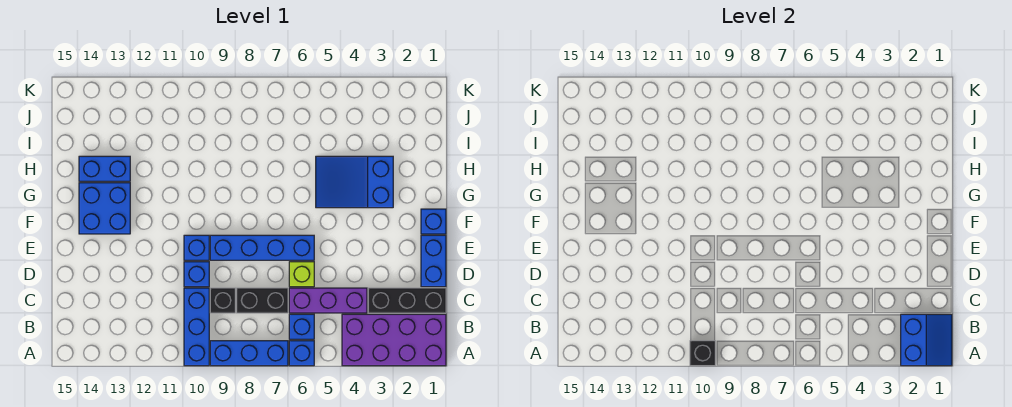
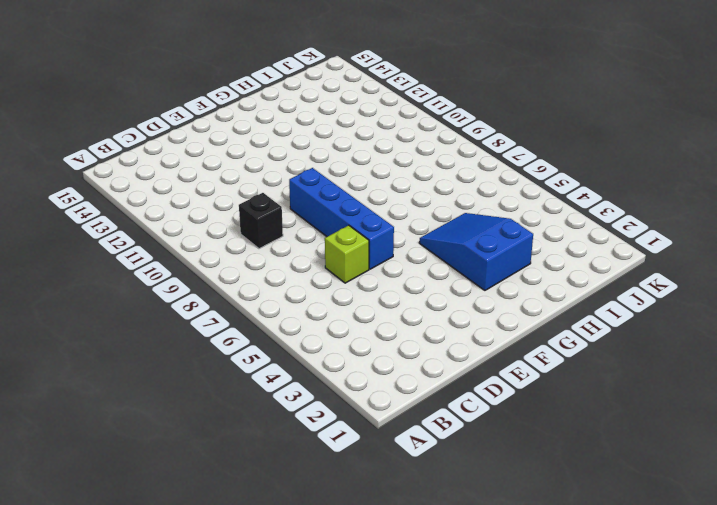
none -> purple brick A1:B4 level 1
none -> blue brick A6 level 1
none -> blue brick A7:A9 level 1

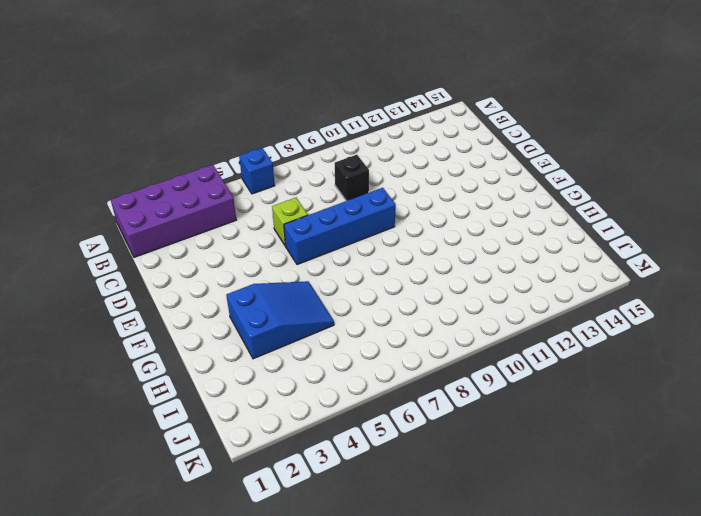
none -> blue brick A7:A9 level 1
none -> blue brick A10:C10 level 1
none -> blue brick B6 level 1

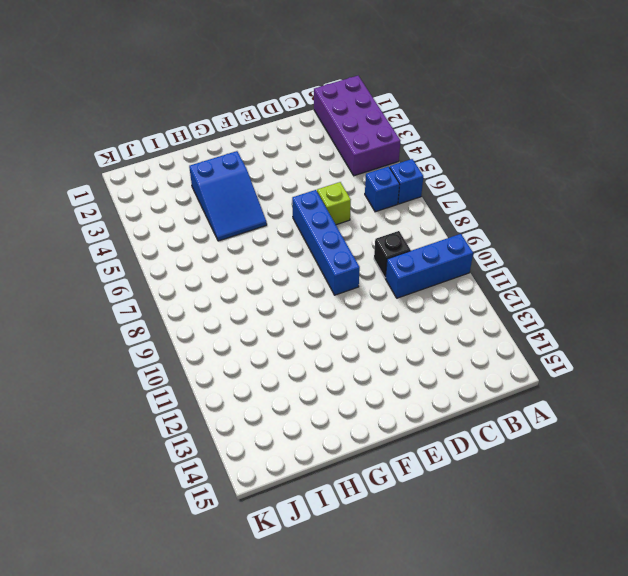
none -> blue brick A7:A9 level 1
none -> black brick C1:C3 level 1
none -> purple brick C4:C6 level 1

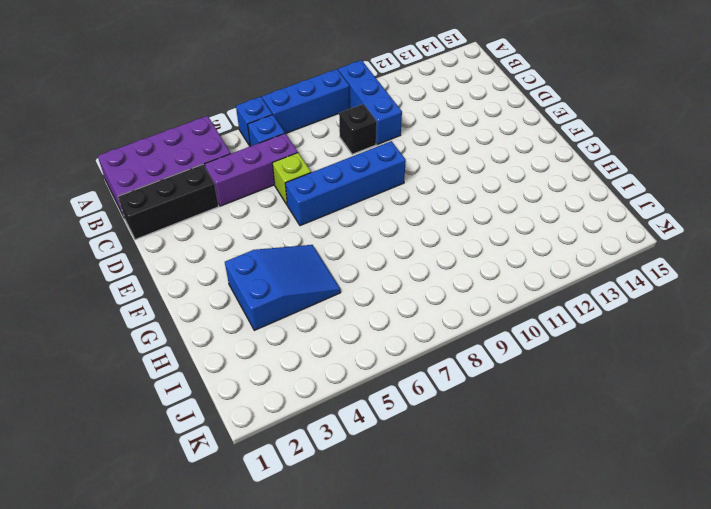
none -> black brick C7:C8 level 1
none -> blue brick D1:E1 level 1
none -> blue brick D10 level 1

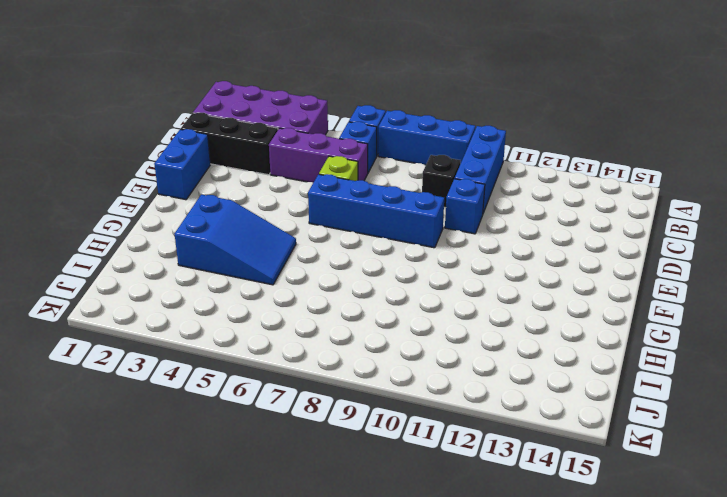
none -> black brick C7:C8 level 1
none -> blue brick E10 level 1
none -> blue brick F1 level 1

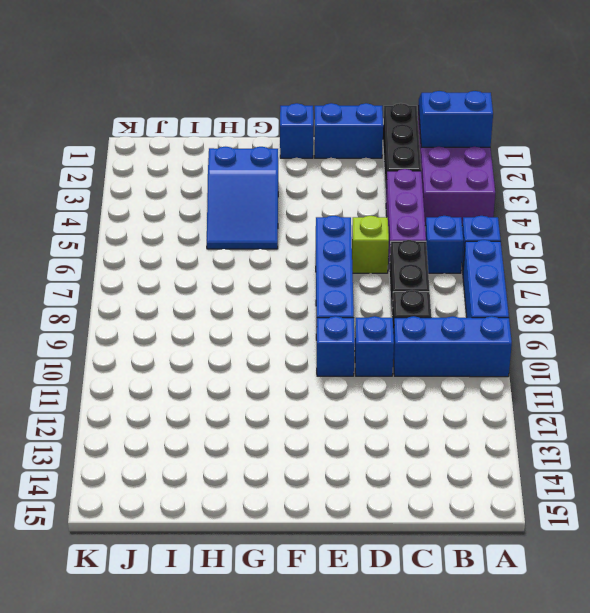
none -> blue brick F13:G14 level 1
none -> blue brick H13:H14 level 1
none -> black brick A10 level 2

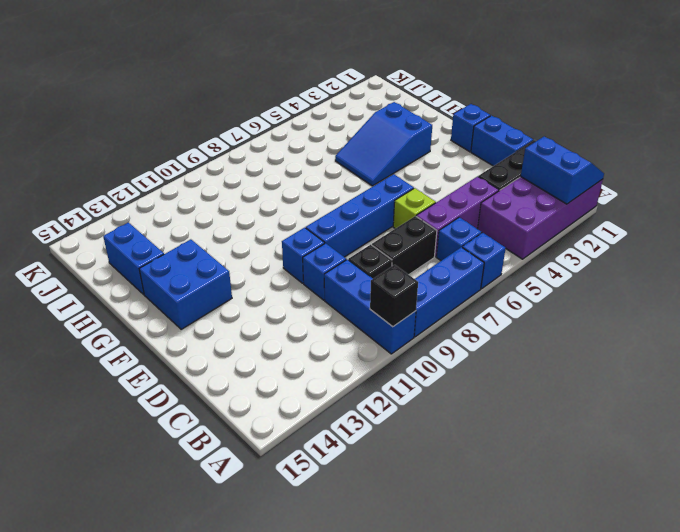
blue brick H14:I14 level 1 -> blue brick H13:H14 level 1

